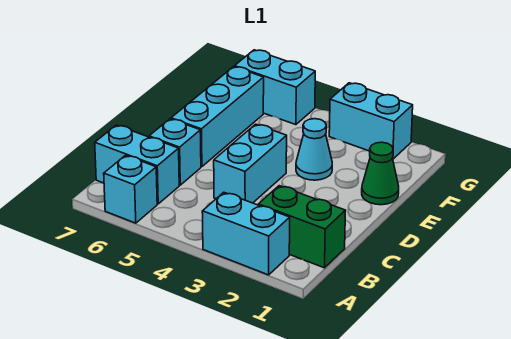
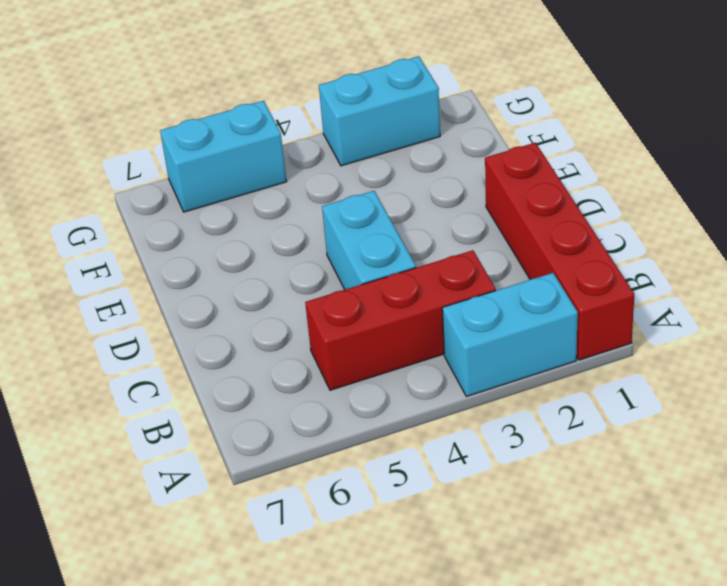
red brick A1:D1 level 1 -> green brick B1:B2 level 1
red brick B3:B5 level 1 -> none
none -> cyan brick A6 level 1
none -> cyan brick B6:B7 level 1

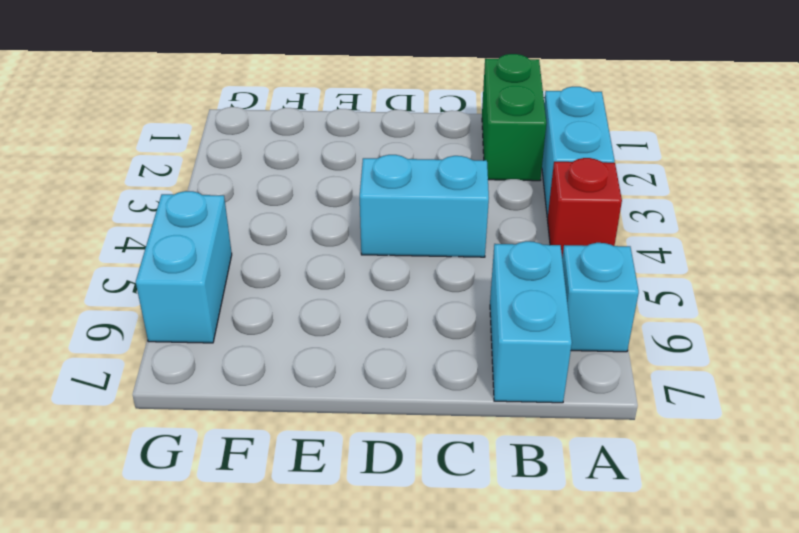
red brick A4 level 1 -> none
none -> cyan brick C6 level 1
none -> cyan brick D6:F6 level 1

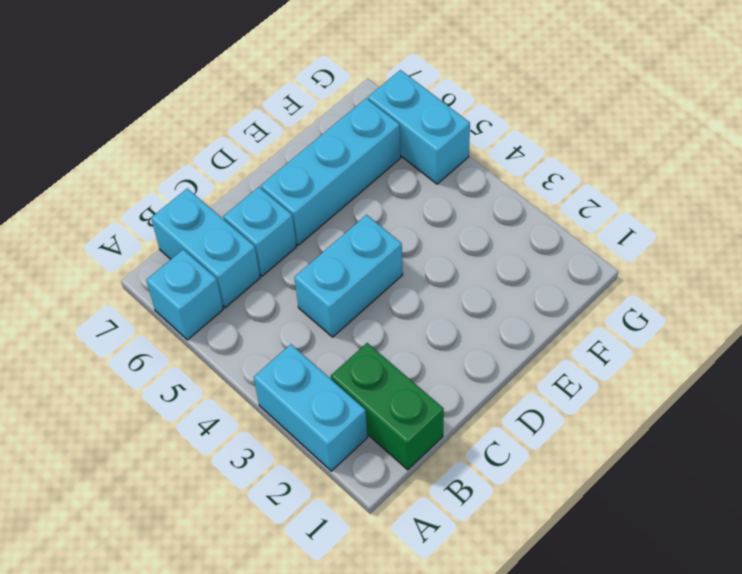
none -> green cone E1 level 1
none -> cyan cone E3 level 1

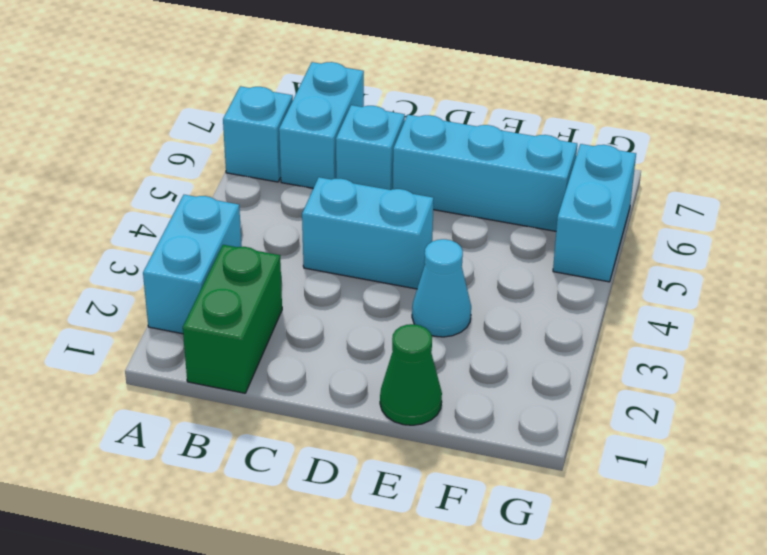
none -> cyan brick G2:G3 level 1

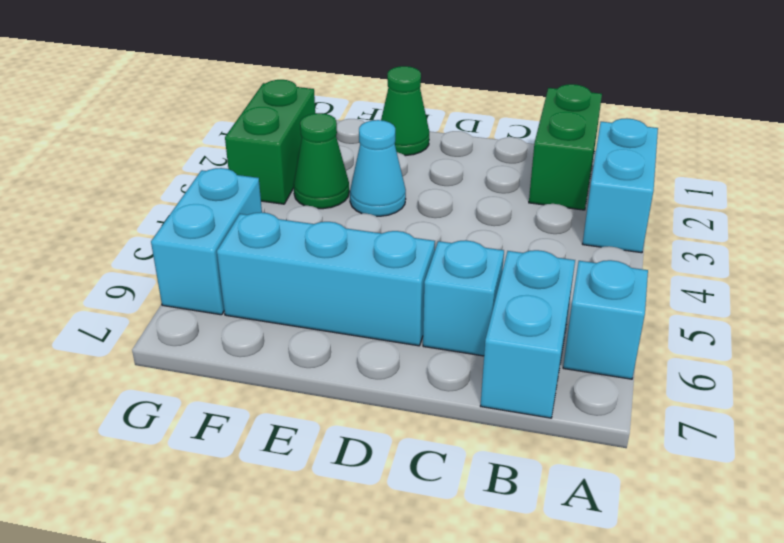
green cone F3 level 1 -> none
green brick G2:G3 level 1 -> cyan brick G2:G3 level 1
none -> cyan brick C4:D4 level 1

